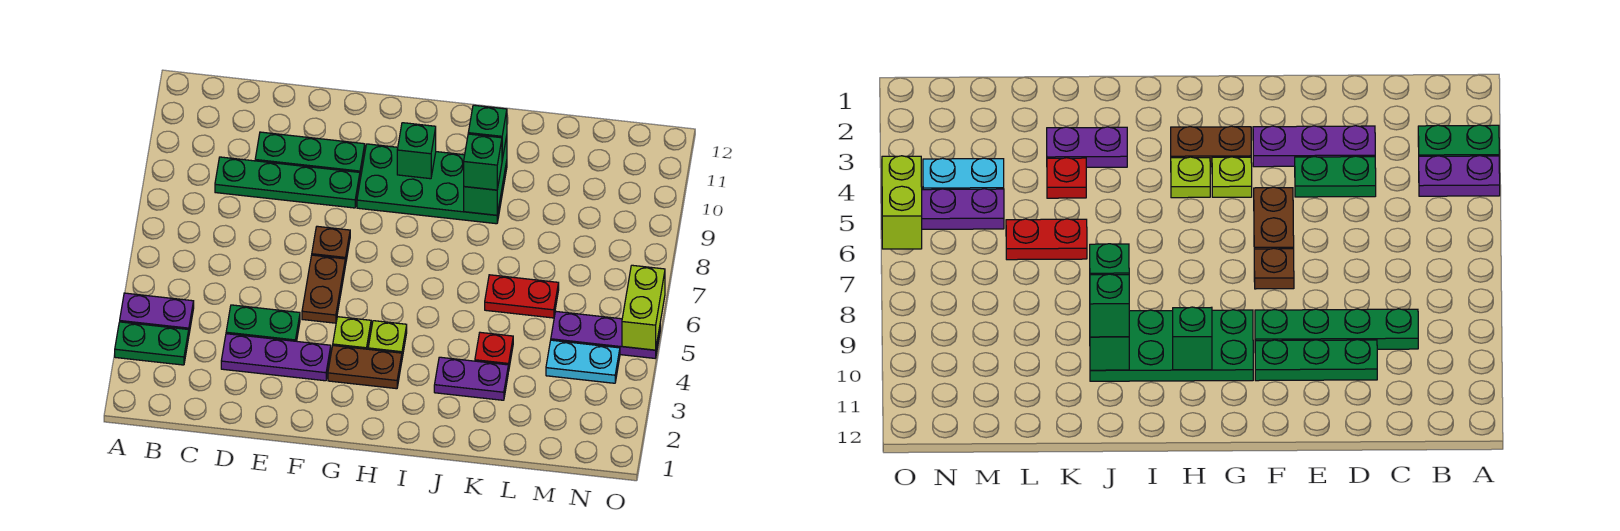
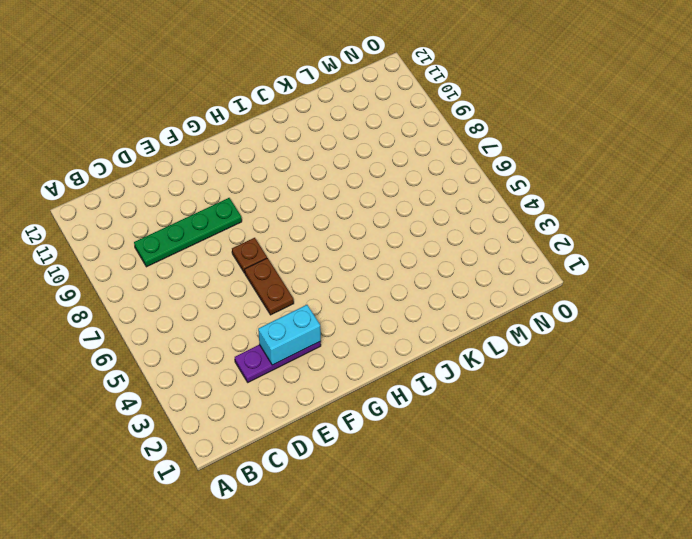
cyan brick E3:F3 level 2 -> none
none -> green plate A3:B3 level 1
none -> purple plate A4:B4 level 1
none -> green plate D4:E4 level 1

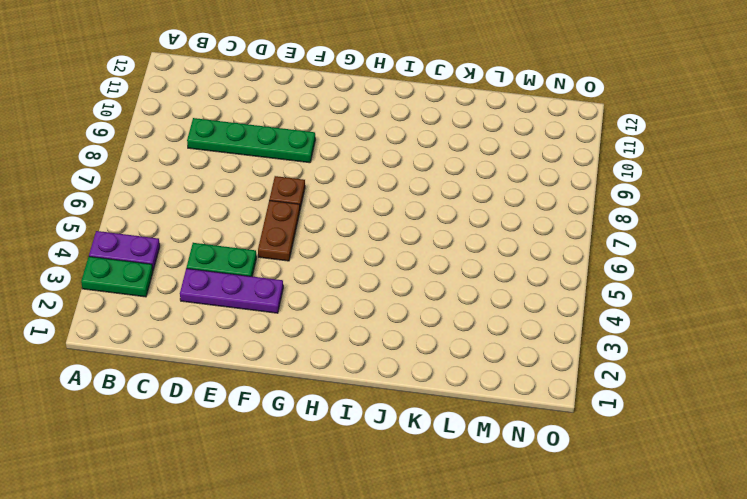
none -> green plate D10:F10 level 1
none -> brown plate G3:H3 level 1
none -> lime plate G4 level 1

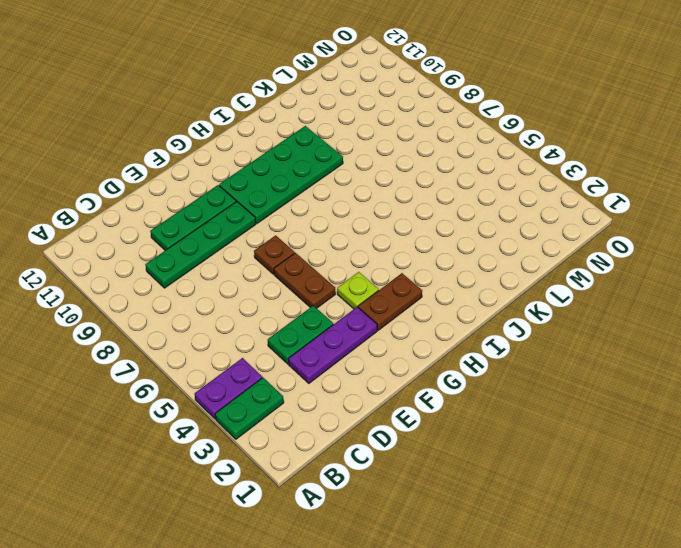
none -> lime plate H4 level 1
none -> purple plate J3:K3 level 1
none -> red plate K4 level 1

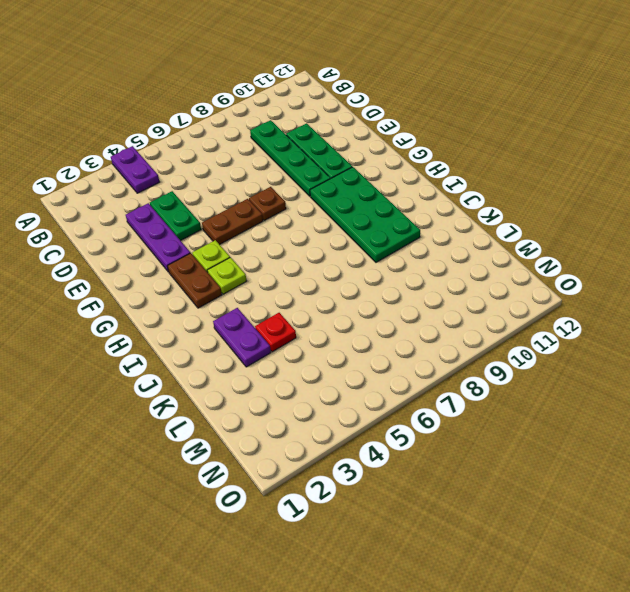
none -> green plate A3:B3 level 1
none -> red plate K6:L6 level 1
none -> cyan plate M4:N4 level 1

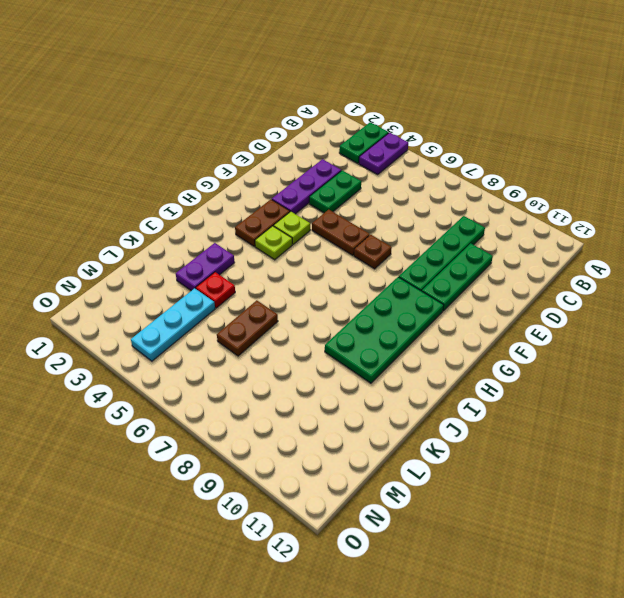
brown plate K6:L6 level 1 -> red plate K6:L6 level 1
cyan plate L4:N4 level 1 -> cyan plate M4:N4 level 1
none -> purple plate M5:O5 level 1
none -> green brick H10 level 2
none -> green brick J9:J10 level 2

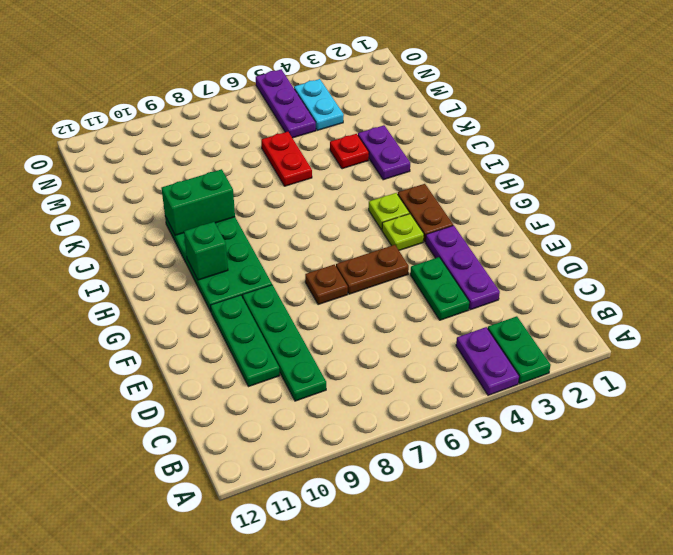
none -> lime brick O5:O6 level 2
none -> green brick J9 level 3
none -> green brick J10 level 3

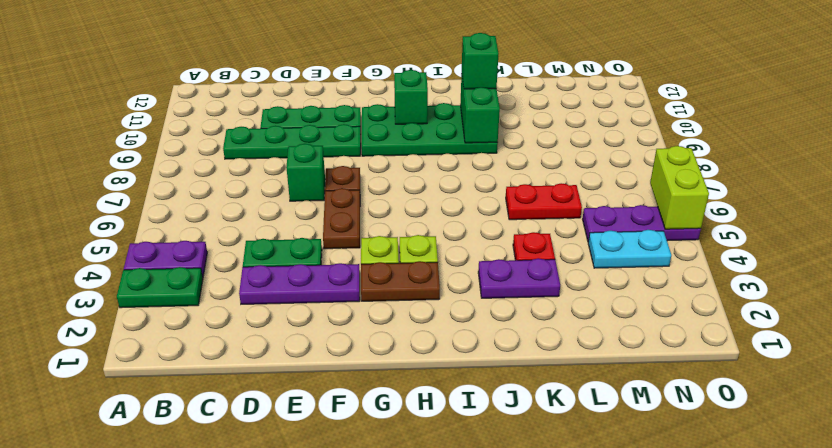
green brick E7 level 1 -> green brick J9 level 3

